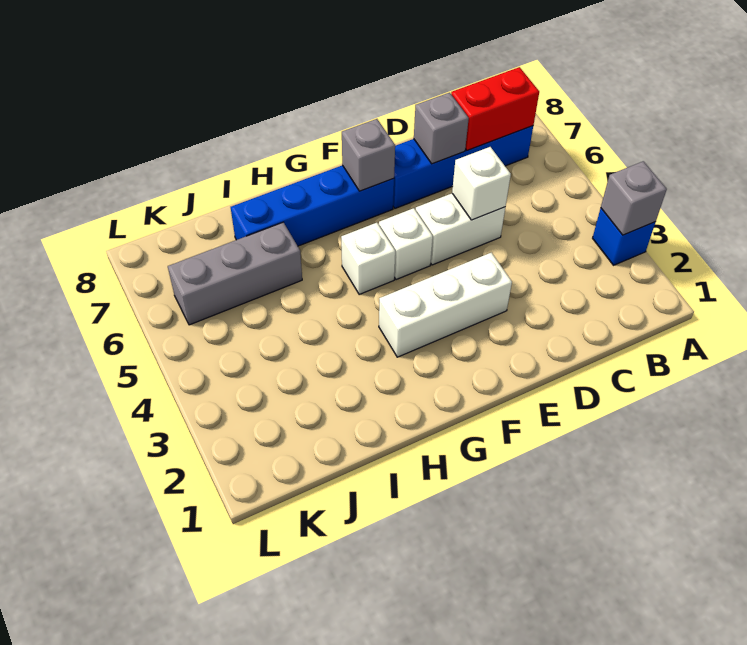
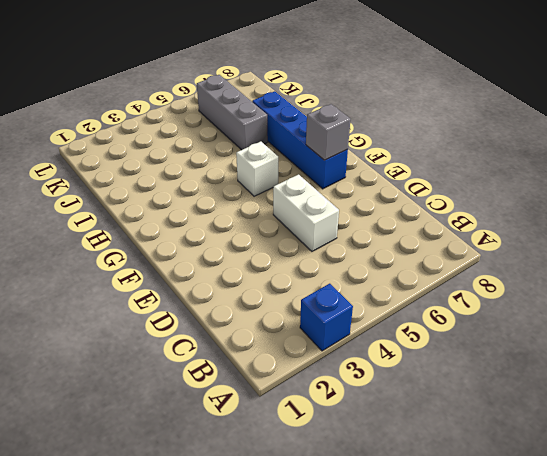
none -> blue brick B7:E7 level 1
none -> white brick E3:G3 level 1
none -> white brick F5 level 1

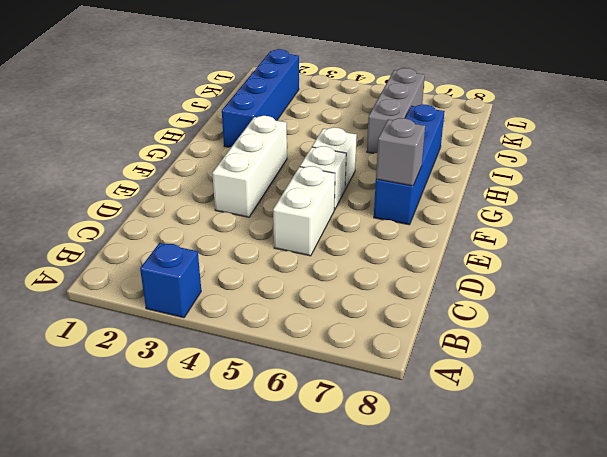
blue brick H2:K2 level 1 -> blue brick B7:E7 level 1
none -> grey brick A3 level 2
none -> red brick B7:C7 level 2
none -> white brick D5 level 2

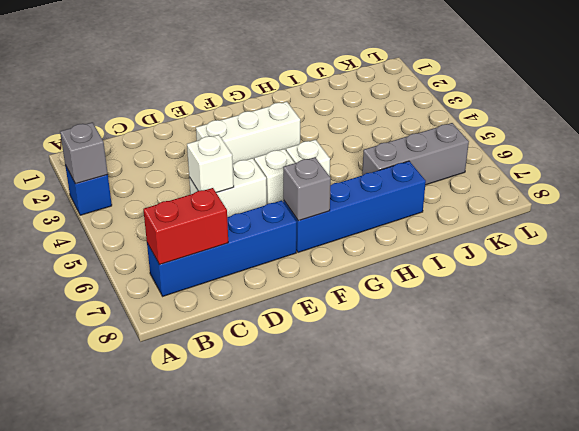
none -> grey brick D7 level 2

